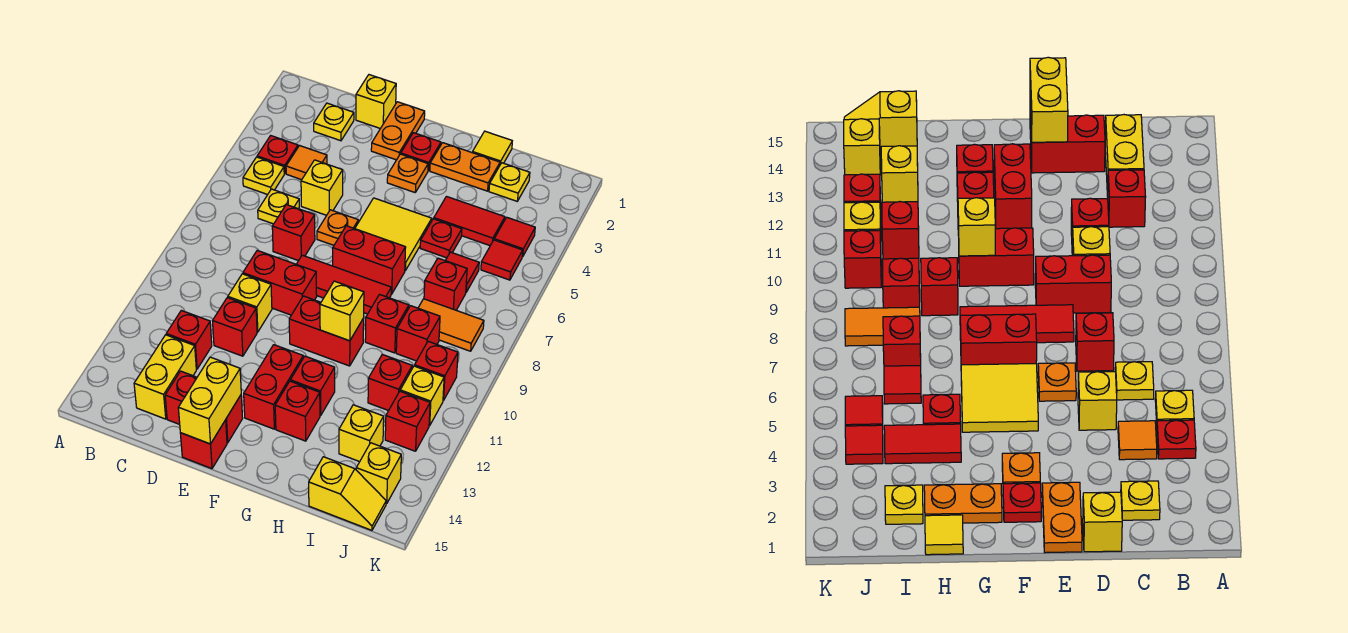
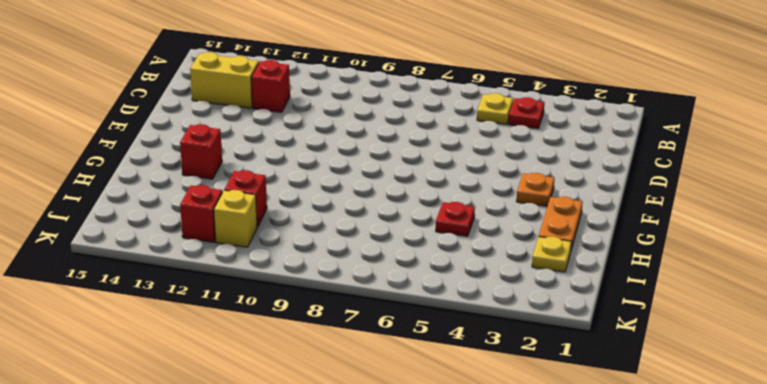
none -> yellow plate C2 level 1
none -> orange tile C4 level 1
none -> yellow plate C6 level 1
none -> yellow brick D1 level 1

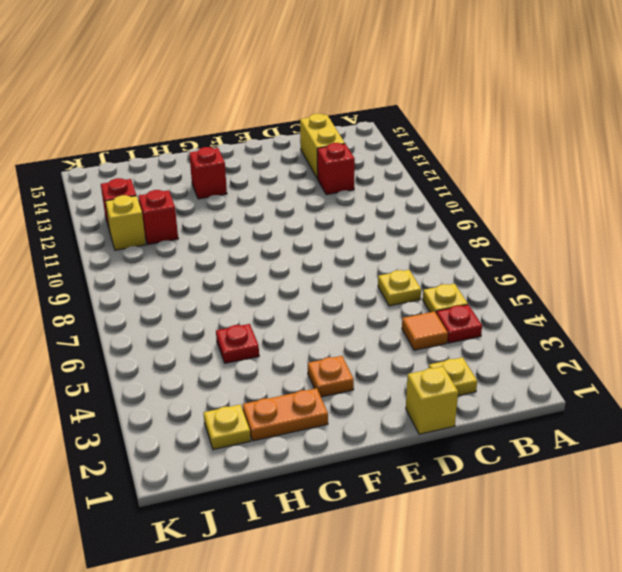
none -> yellow brick D5 level 1
none -> red brick D7 level 1
none -> red brick D9:E9 level 1
none -> yellow brick D10 level 1

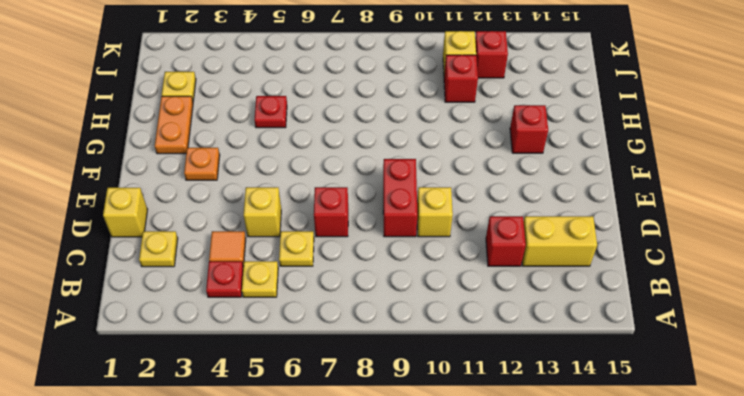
none -> red brick D11 level 1
none -> red brick D14:E14 level 1
none -> orange plate E1:E2 level 1
none -> orange plate E6 level 1

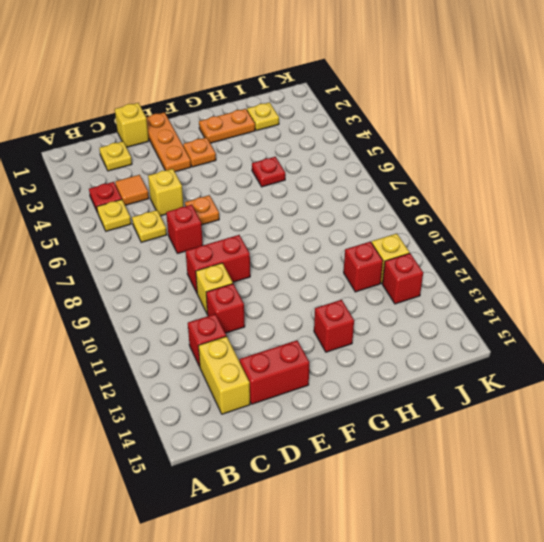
orange plate E1:E3 level 1 -> orange plate E1:E2 level 1
none -> red tile E8:G8 level 1
none -> red brick E15 level 1
none -> red plate F2 level 1
none -> yellow tile F5:G6 level 1

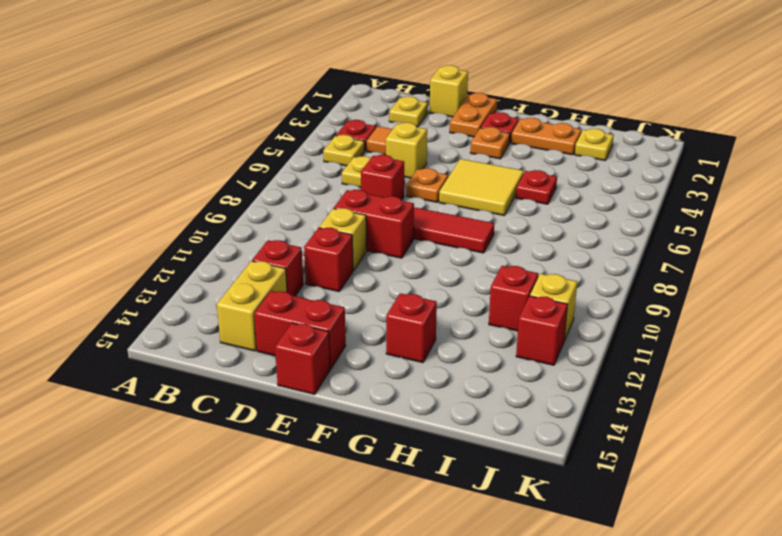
none -> red brick F7:G7 level 1
none -> red brick F10:G10 level 1
none -> red brick F12:F13 level 1
none -> red brick G12 level 1

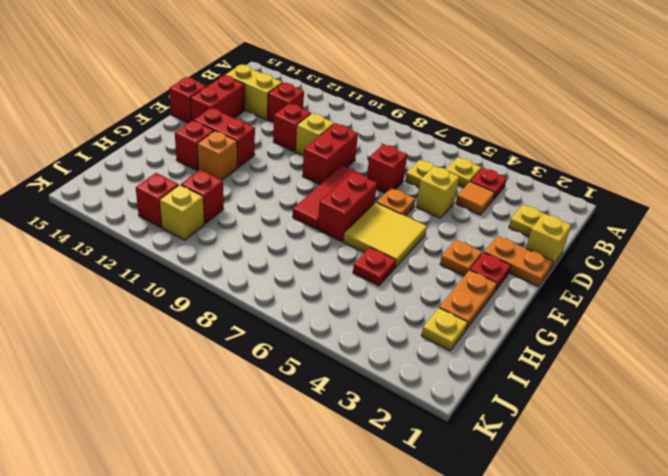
orange brick G12 level 1 -> red brick G12 level 1
none -> red brick F10:G10 level 1
none -> yellow tile H1 level 1
none -> red tile H4:I4 level 1
none -> red brick H9 level 1

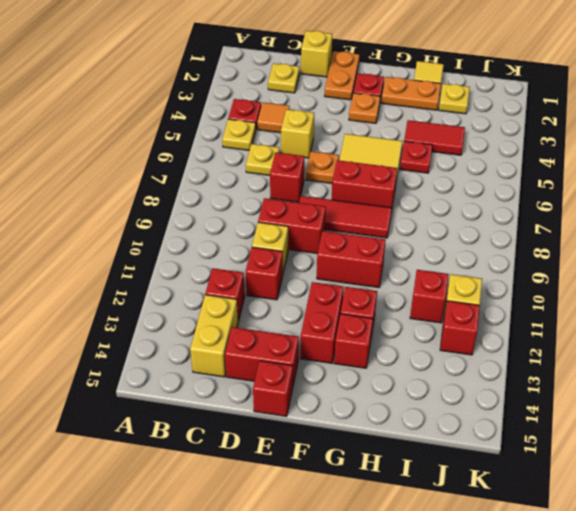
none -> red brick H9 level 1
none -> red tile I6 level 1
none -> red brick I7 level 1
none -> orange tile I8:J8 level 1

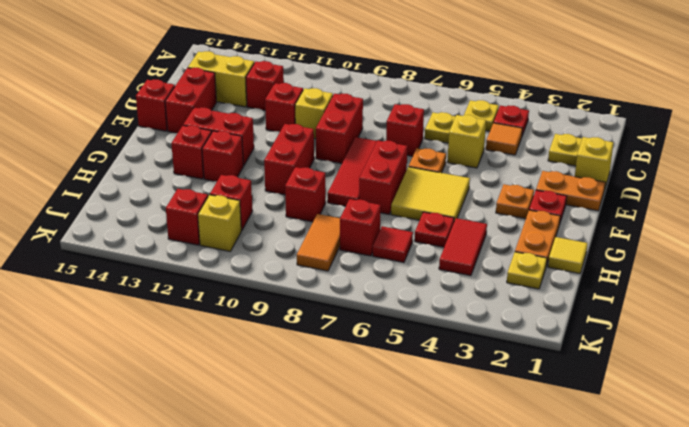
none -> red brick I9 level 1
none -> yellow brick I13 level 1
none -> yellow slope I15:J15 level 1 top I
none -> red tile J4 level 1

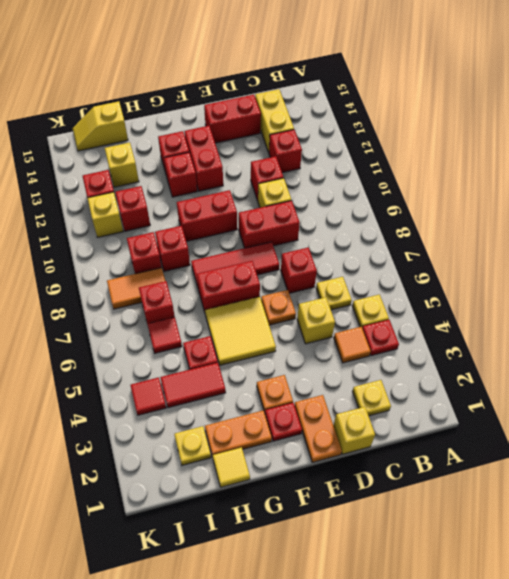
none -> red brick E15 level 1
none -> red tile J5 level 1
none -> red brick J10 level 1
none -> yellow brick J14 level 1

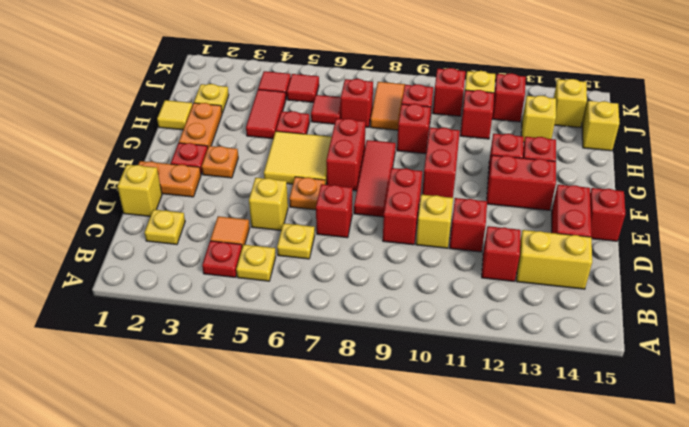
none -> yellow brick E14:E15 level 2
none -> yellow brick G10 level 2

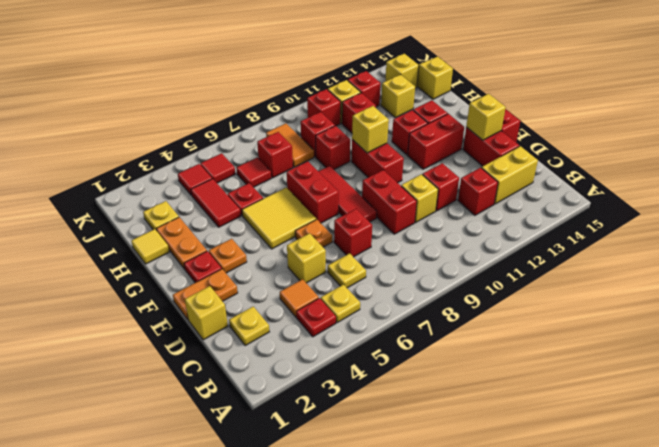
yellow brick E14 level 2 -> yellow brick E14:E15 level 2

